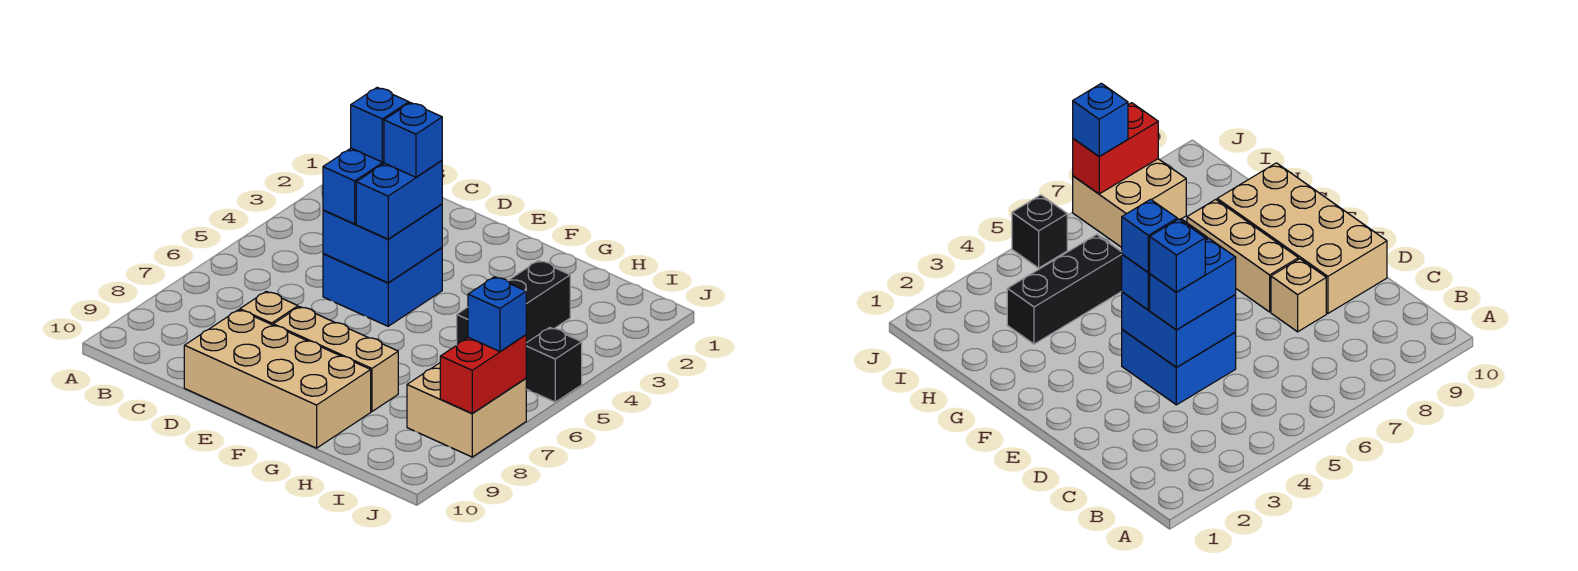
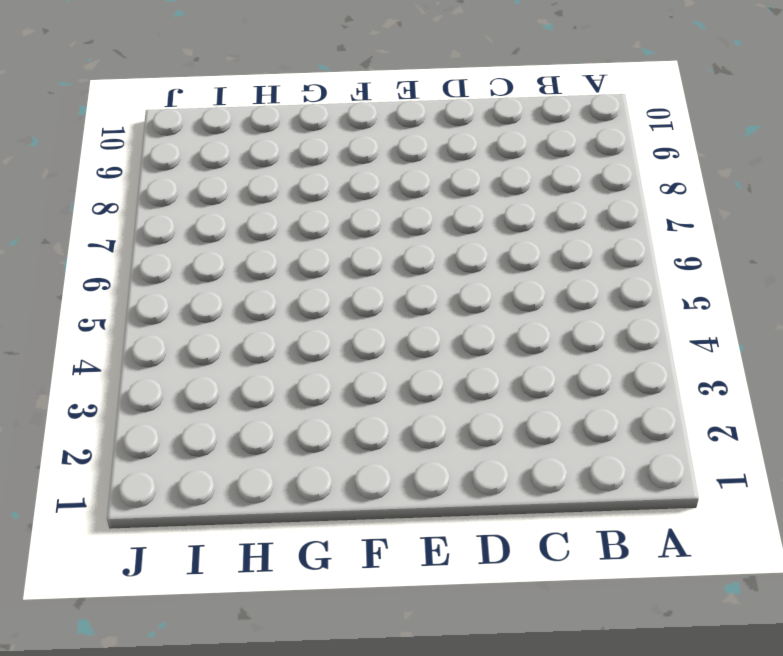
none -> blue brick D4:E5 level 1
none -> tan brick D8 level 1
none -> tan brick D9:G10 level 1

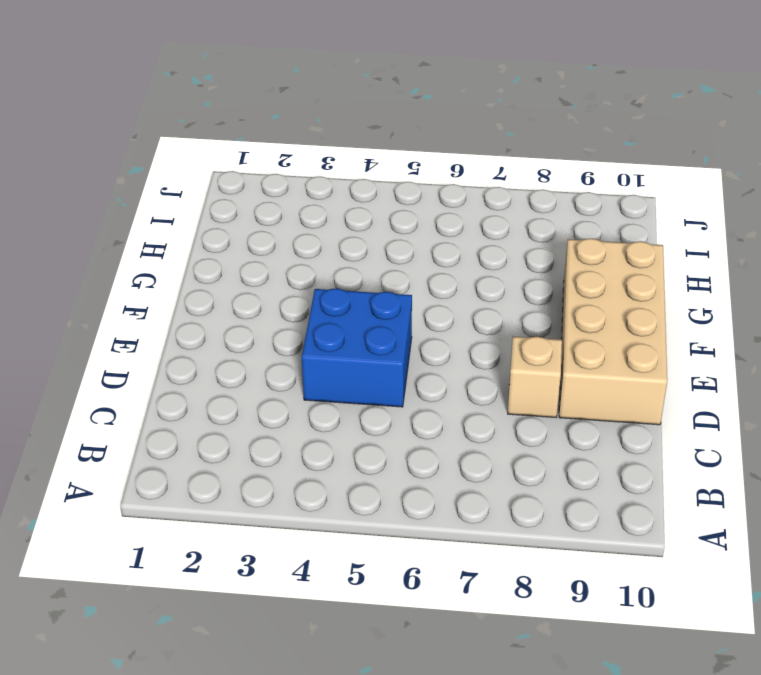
none -> tan brick E8:G8 level 1
none -> black brick H3:H5 level 1
none -> tan brick I7:J8 level 1

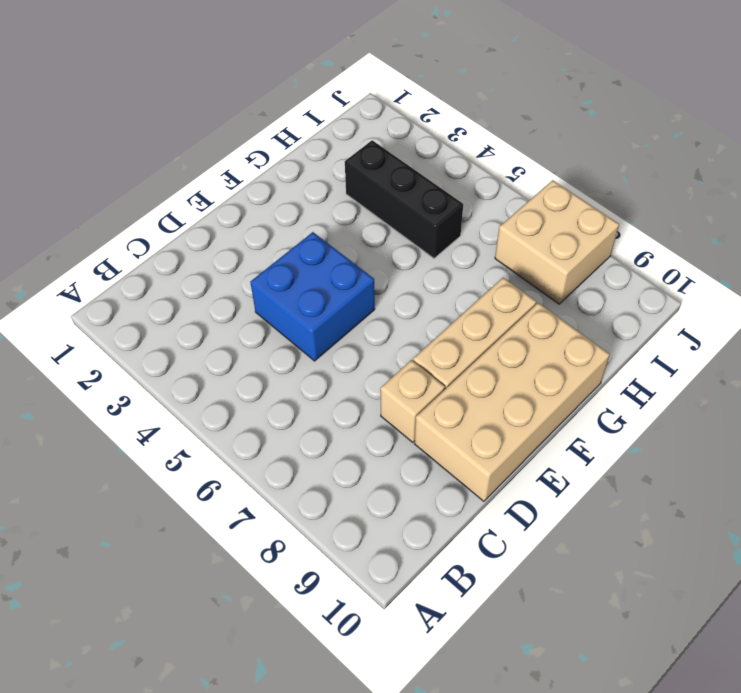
none -> black brick J5 level 1
none -> blue brick D4:E5 level 2
none -> red brick J7:J8 level 2

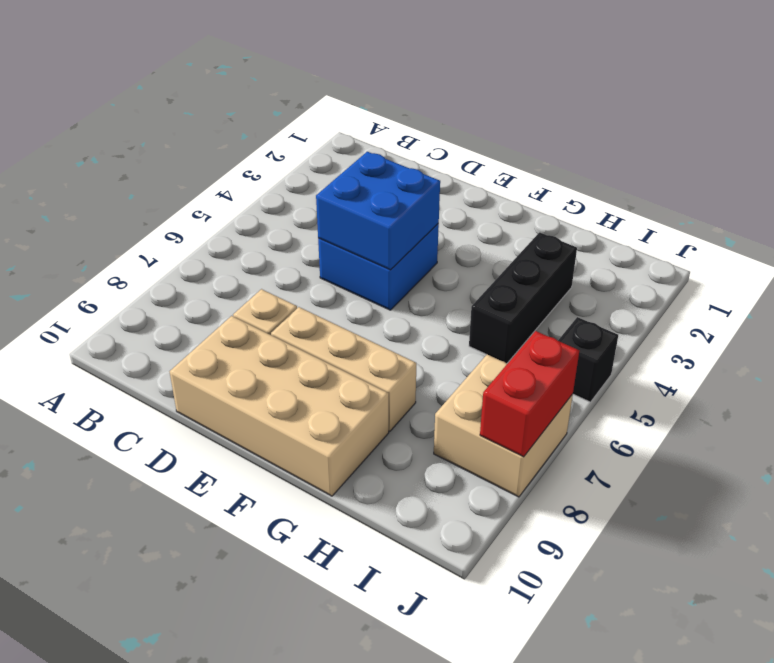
none -> blue brick D4:D5 level 3
none -> blue brick E4:E5 level 3
none -> blue brick J7 level 3

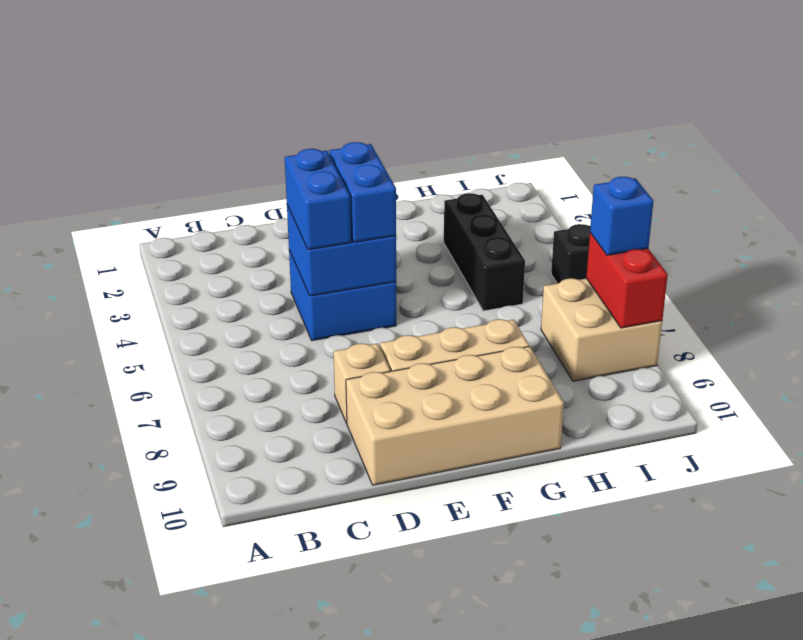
none -> blue brick D4 level 4
none -> blue brick E4 level 4

